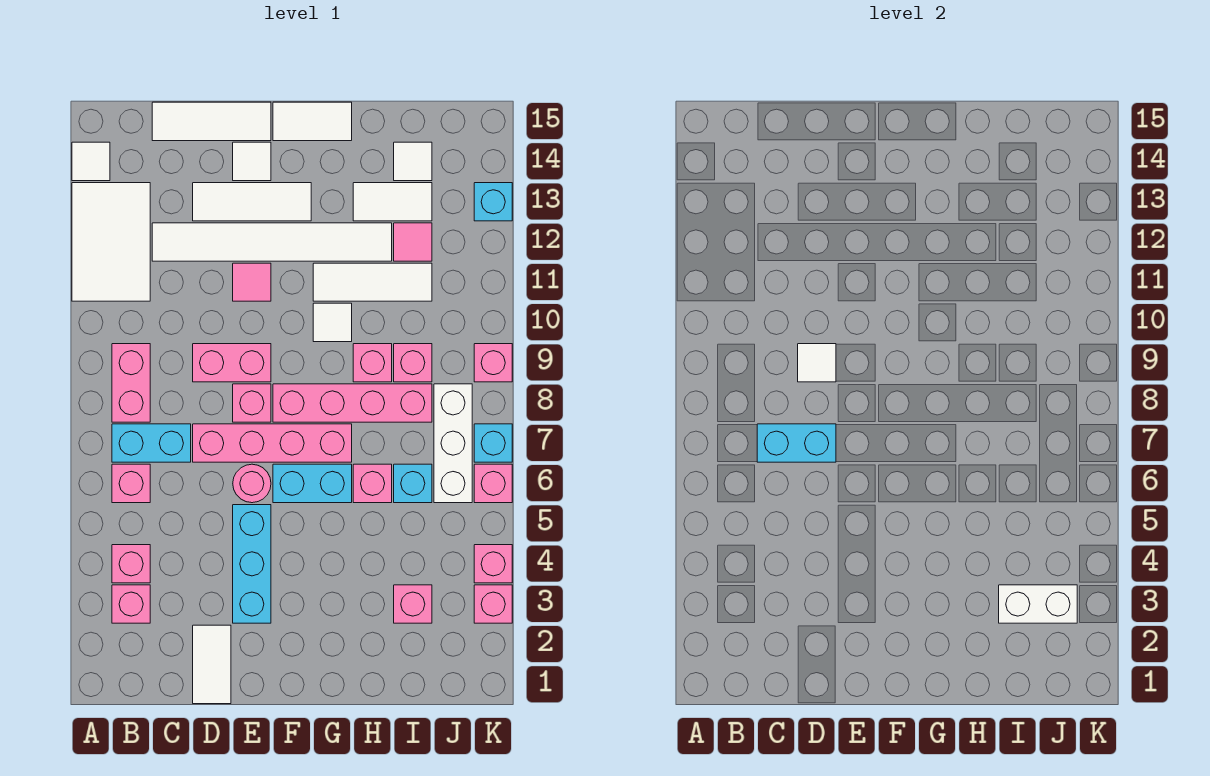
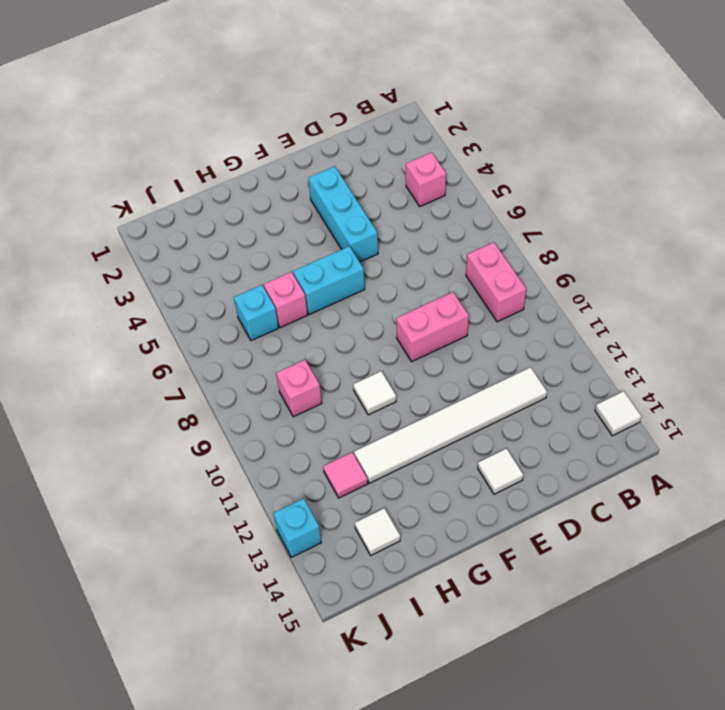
none -> white tile A11:B13 level 1
none -> pink brick B3 level 1
none -> pink brick B6 level 1
none -> cyan brick B7:C7 level 1

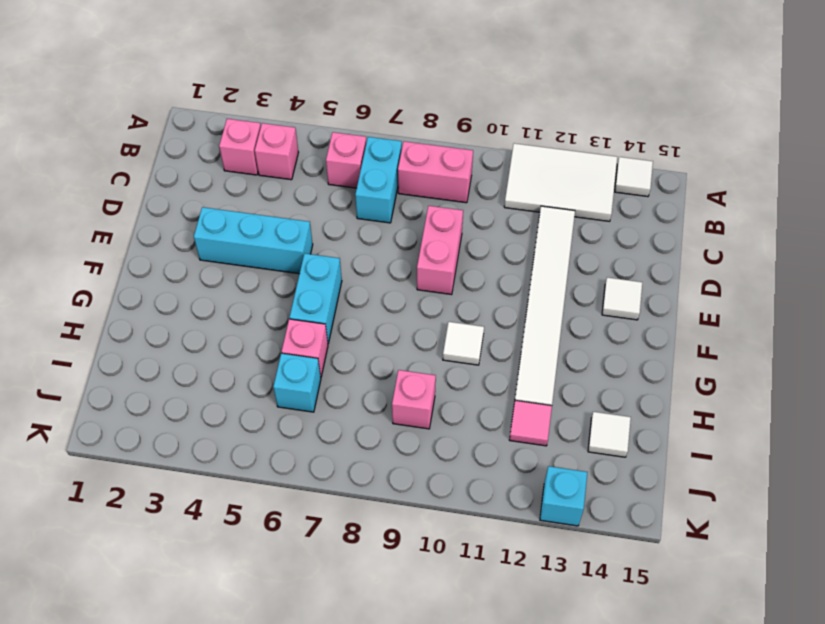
none -> white tile C15:E15 level 1
none -> white tile D1:D2 level 1
none -> pink brick D7:G7 level 1
none -> white tile D13:F13 level 1

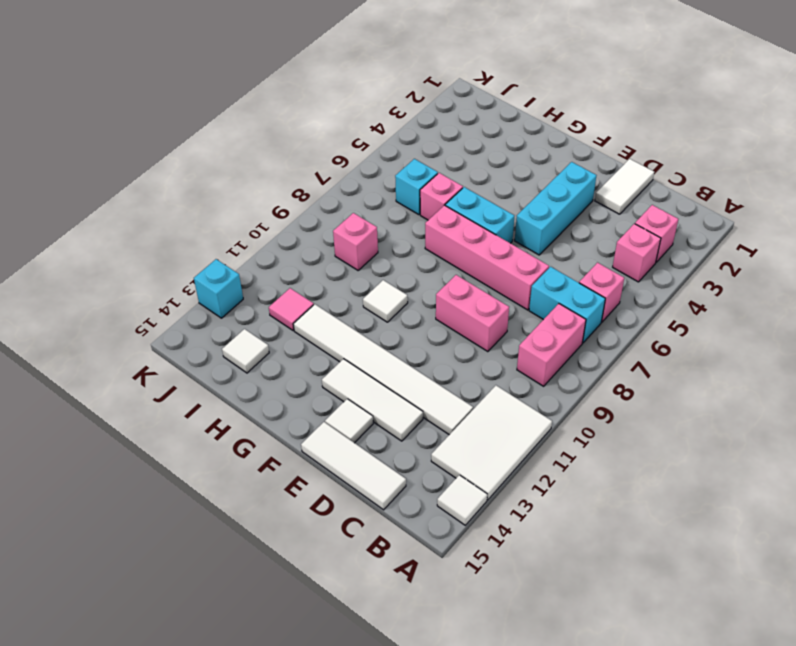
none -> pink round brick E6 level 1
none -> pink brick E8 level 1
none -> pink tile E11 level 1
none -> pink brick F8:I8 level 1

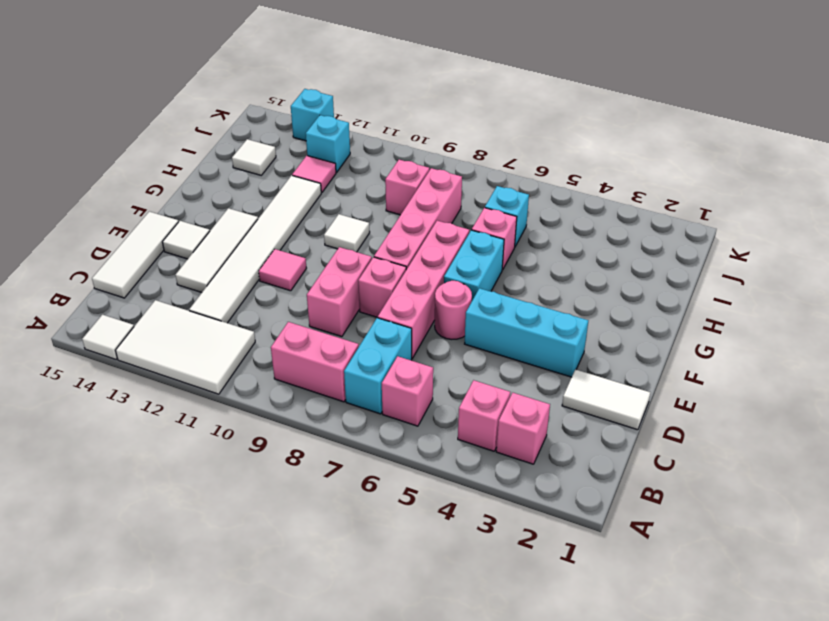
cyan brick J12 level 1 -> cyan brick K7 level 1
none -> white tile F15:G15 level 1
none -> white tile G11:I11 level 1
none -> pink brick H9 level 1
none -> white tile H13:I13 level 1

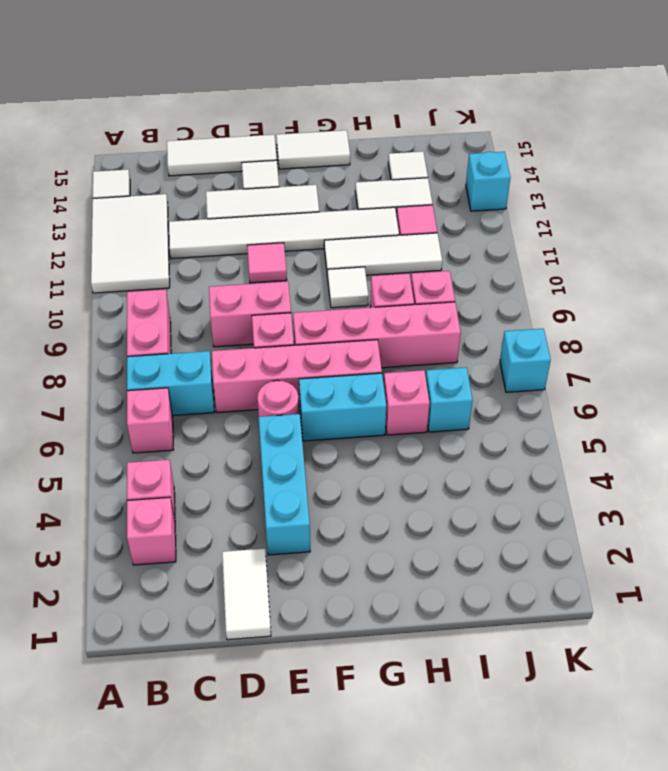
none -> pink brick I3 level 1
none -> white brick J6:J8 level 1
none -> pink brick K3 level 1
none -> pink brick K4 level 1

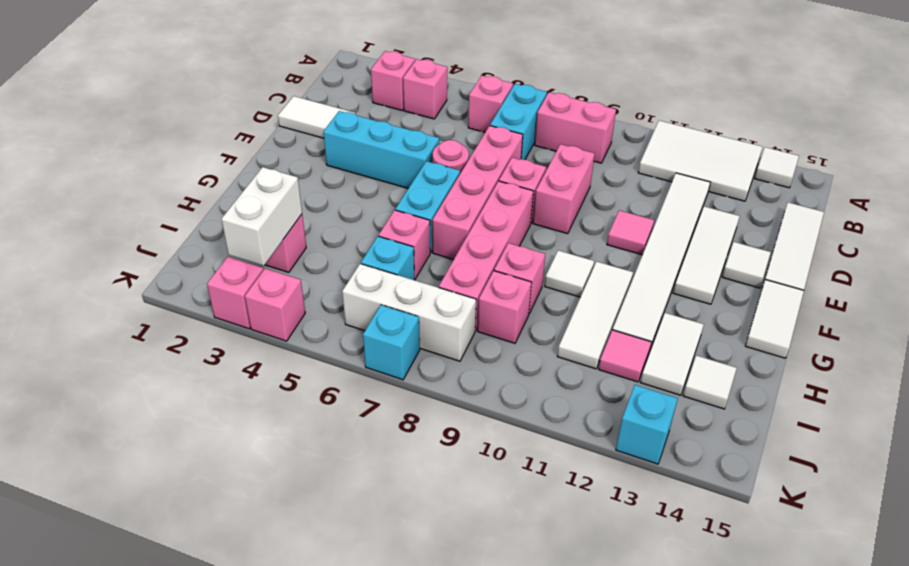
none -> pink brick K6 level 1
none -> pink brick K9 level 1
none -> cyan brick C7:D7 level 2
none -> white tile D9 level 2

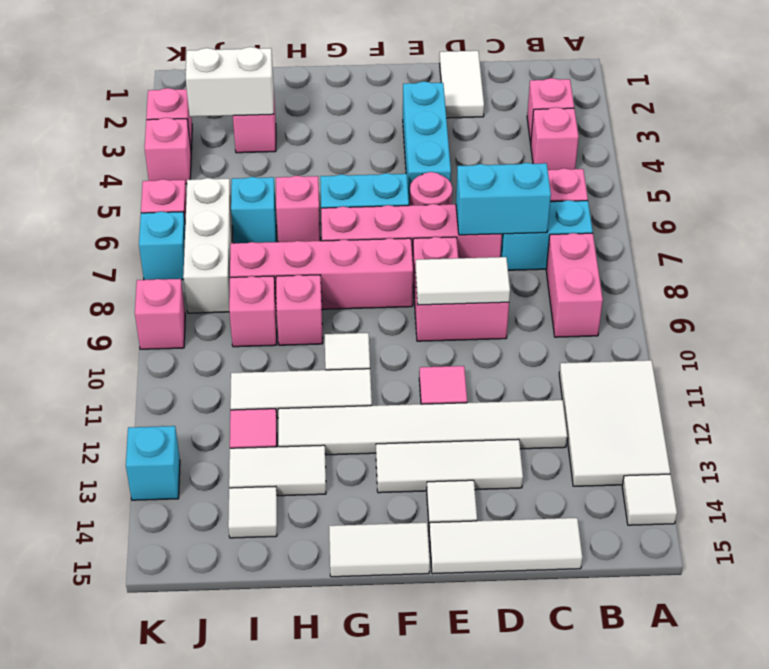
white tile D9:E9 level 2 -> white tile D9 level 2

